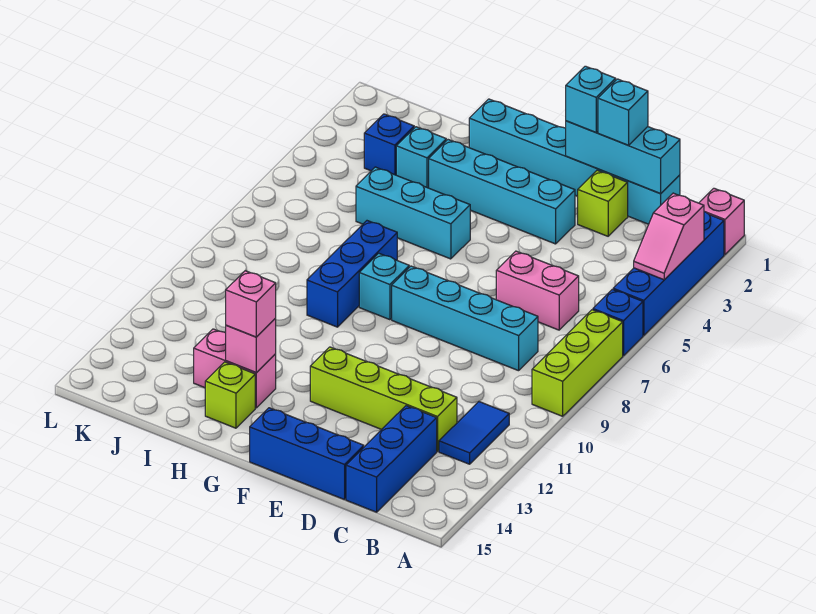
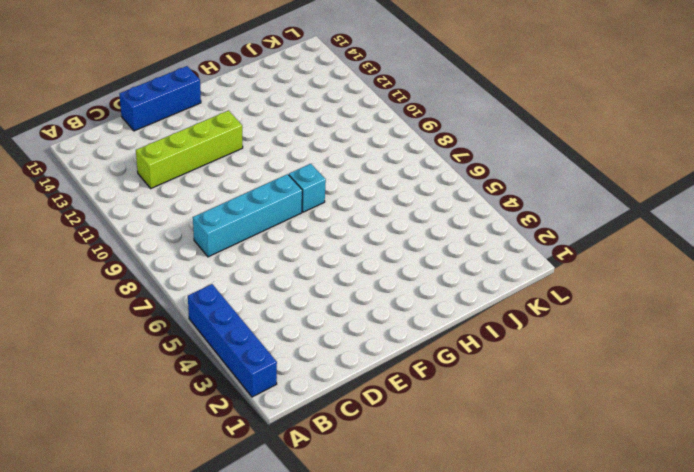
none -> pink brick A1 level 1
none -> blue brick A6 level 1
none -> lime brick A7:A9 level 1

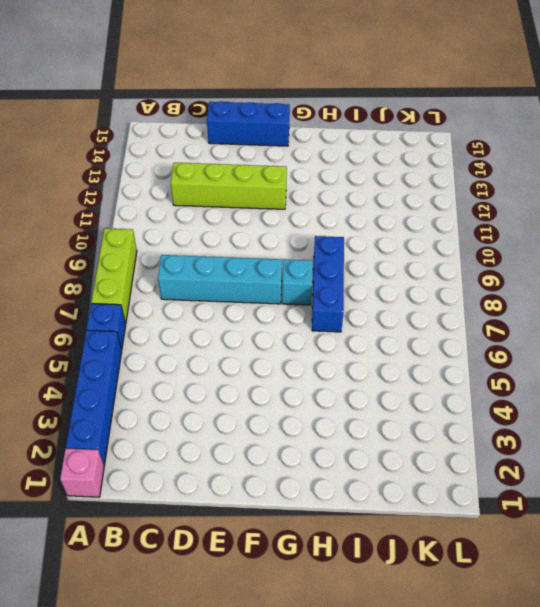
none -> blue tile B11:B12 level 1
none -> cyan brick C1:H1 level 1
none -> pink brick C6:D6 level 1

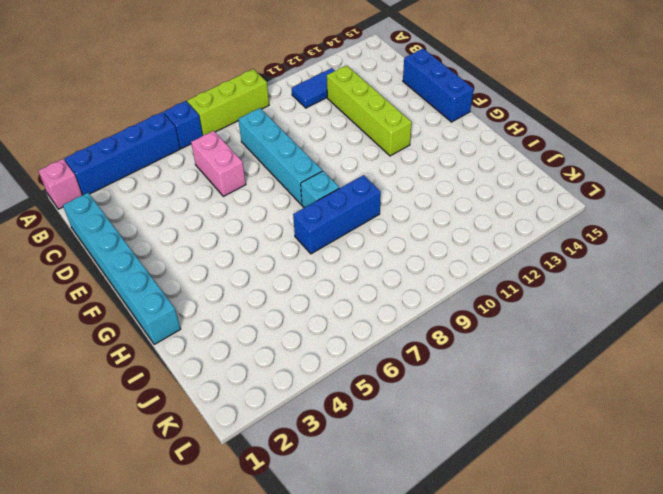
none -> blue brick C13:C15 level 1
none -> lime brick D2 level 1
none -> cyan brick E3:H3 level 1

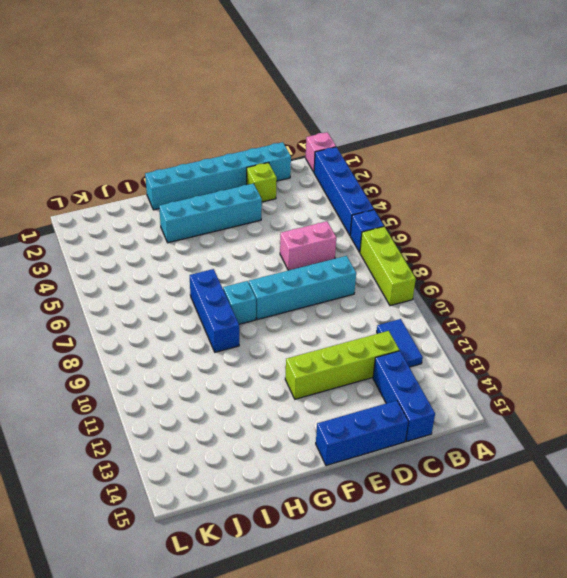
none -> cyan brick G5:I5 level 1
none -> pink brick H13:I13 level 1
none -> lime brick H14 level 1

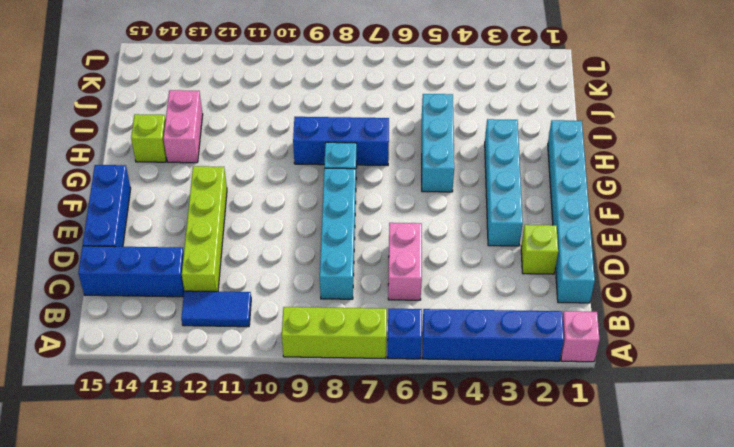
none -> cyan brick I3 level 1
none -> blue brick J3 level 1
none -> pink slope A3:A4 level 2 top 3

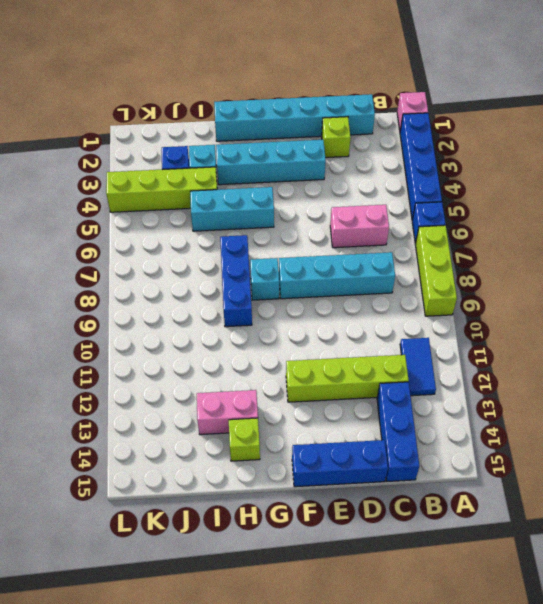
lime brick I4:L4 level 1 -> none
none -> pink slope A3:A4 level 2 top 3
none -> cyan brick C1:E1 level 2
none -> pink brick H13 level 2

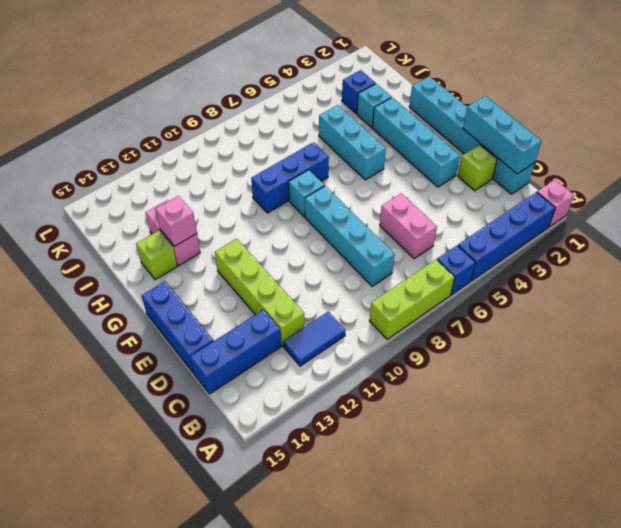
none -> pink slope A3:A4 level 2 top 3
none -> cyan brick D1 level 3
none -> cyan brick E1 level 3

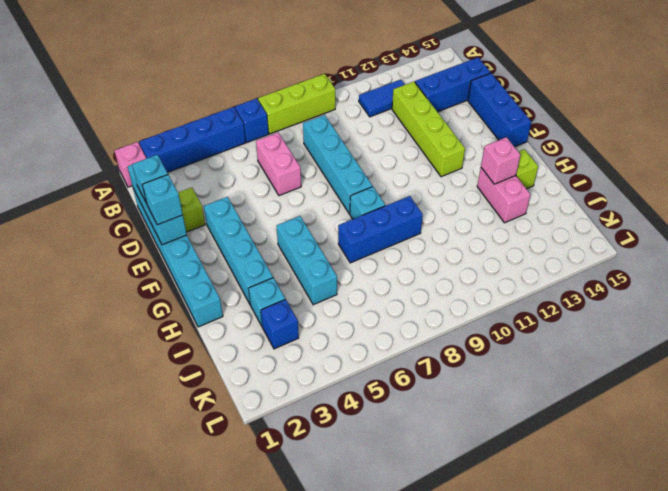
none -> pink slope A3:A4 level 2 top 3
none -> pink brick H13 level 3

